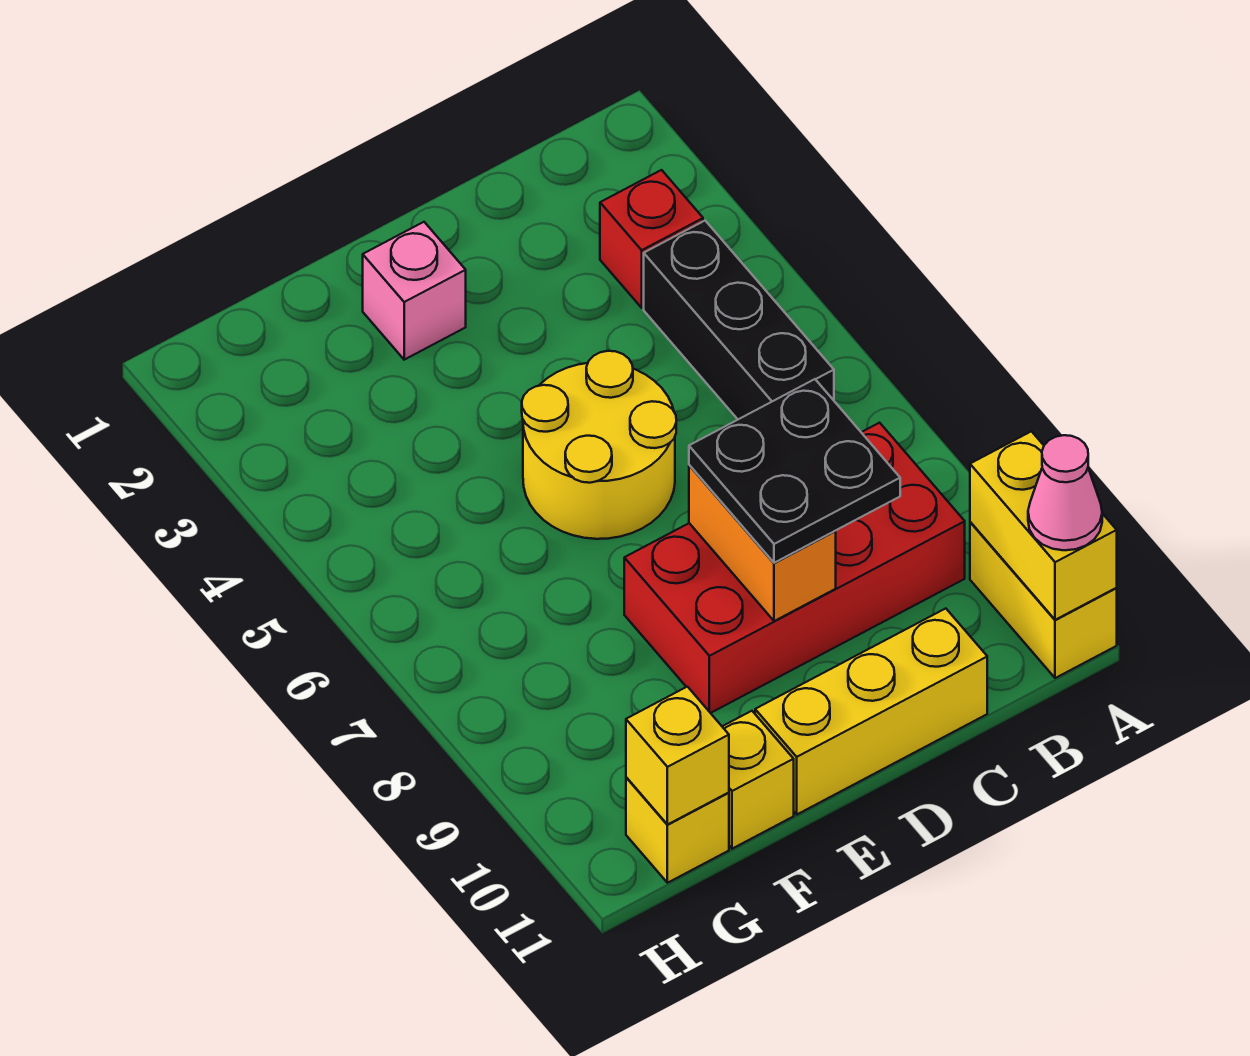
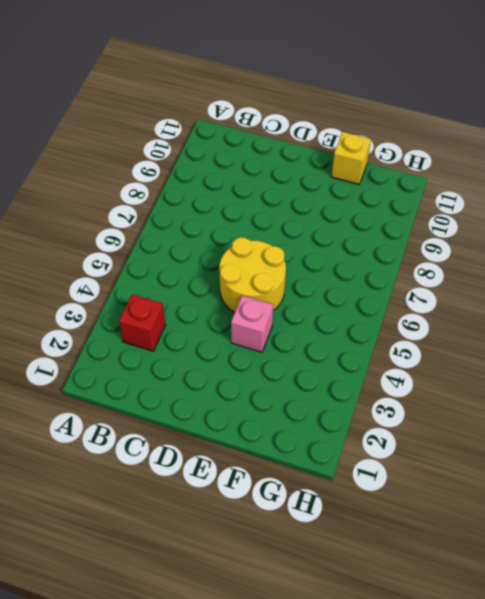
pink brick E4 level 1 -> pink brick E2 level 1
none -> yellow brick A10:A11 level 1
none -> black brick B4:B6 level 1
none -> red brick B8:E9 level 1

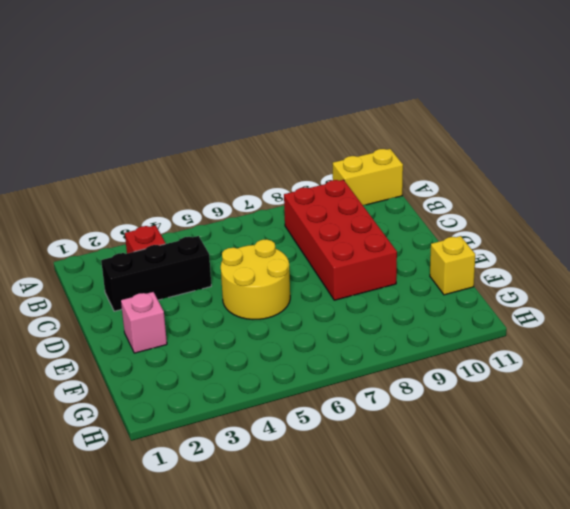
black brick C2:C4 level 1 -> black brick B4:B6 level 1
none -> yellow brick C11:E11 level 1
none -> yellow brick G11 level 1
none -> yellow brick A10:A11 level 2

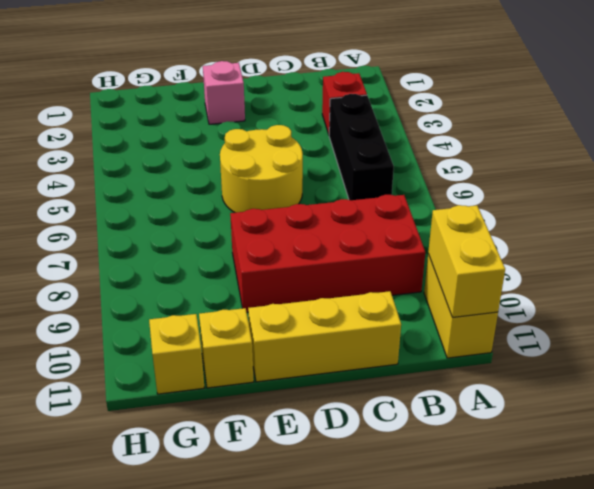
none -> orange brick D8:D9 level 2
none -> yellow brick G11 level 2
none -> pink cone A11 level 3

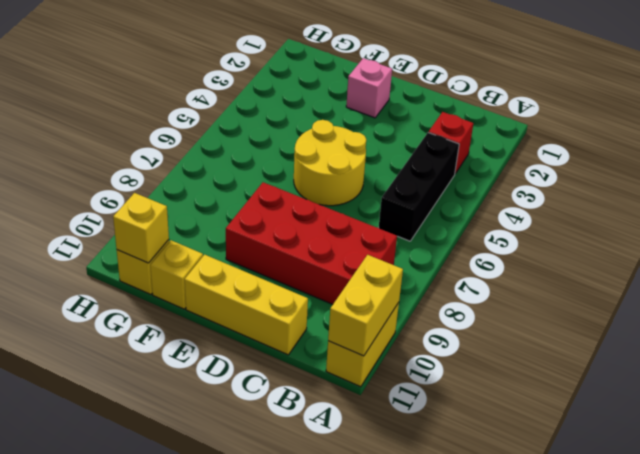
none -> orange brick D8:D9 level 2
none -> pink cone A11 level 3
none -> black plate C8:D9 level 3

